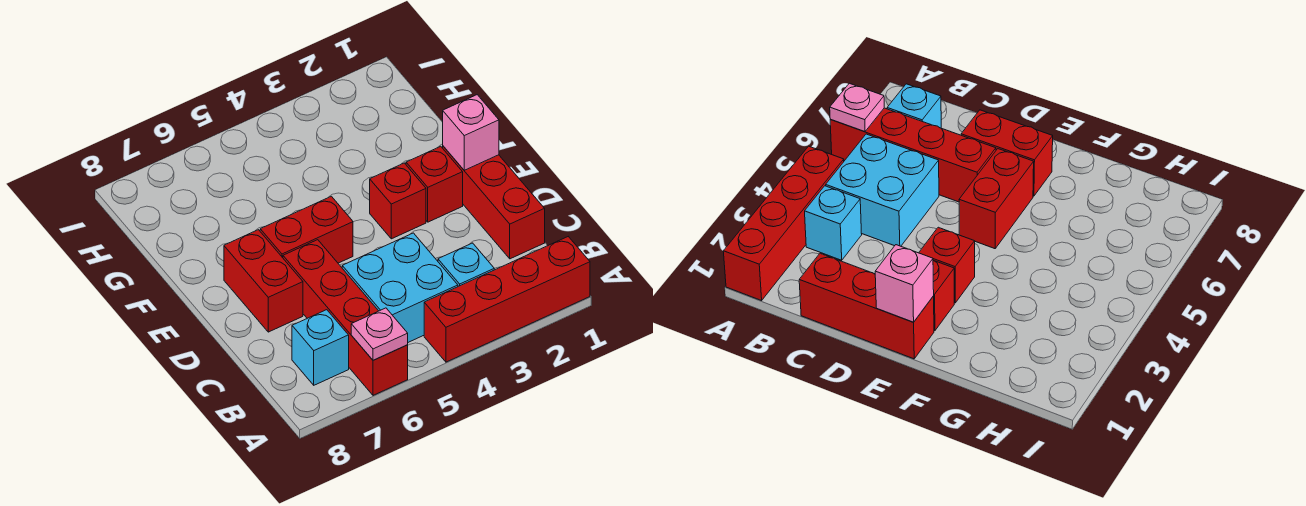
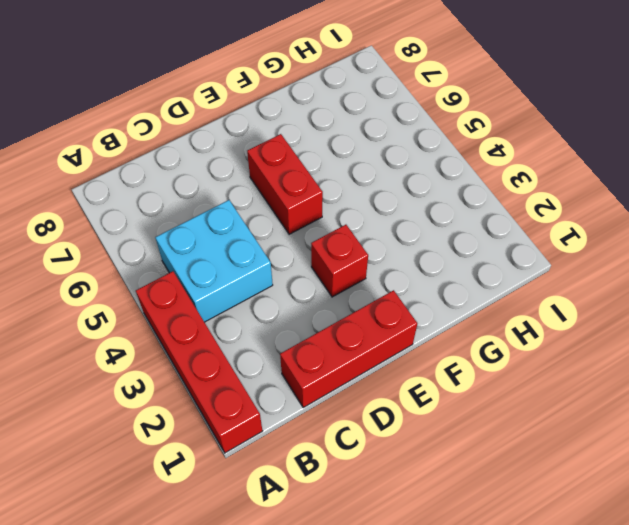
none -> red brick A6:D6 level 1
none -> cyan brick B3 level 1
none -> cyan brick B7 level 1

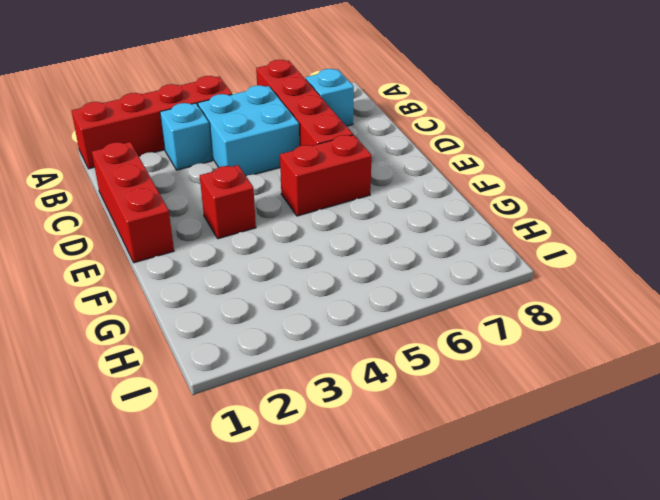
none -> red brick D7:E7 level 1
none -> red brick E2 level 1
none -> pink plate A6 level 2

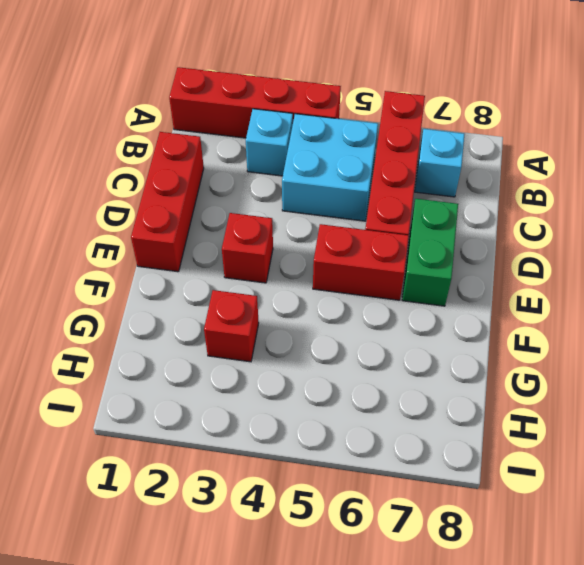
green brick D7:E7 level 1 -> red brick D7:E7 level 1
red brick G3 level 1 -> red brick E2 level 1
none -> pink plate A6 level 2
none -> pink brick E1 level 2

